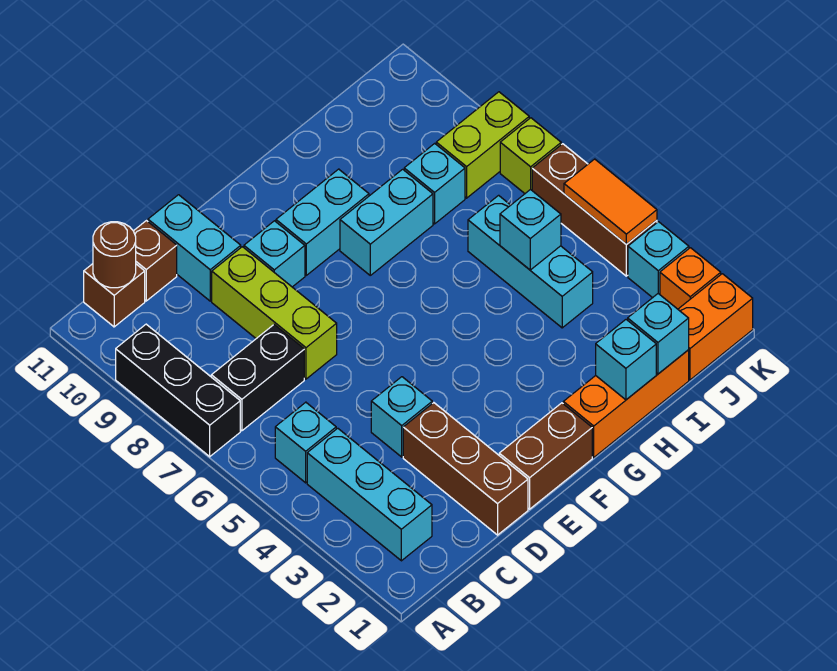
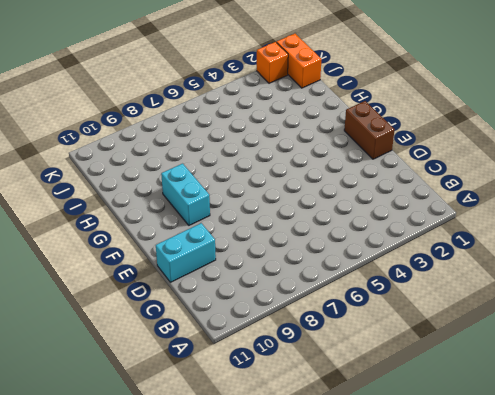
none -> black brick A7:A9 level 1
none -> cyan brick B2:B4 level 1
none -> cyan brick B5 level 1

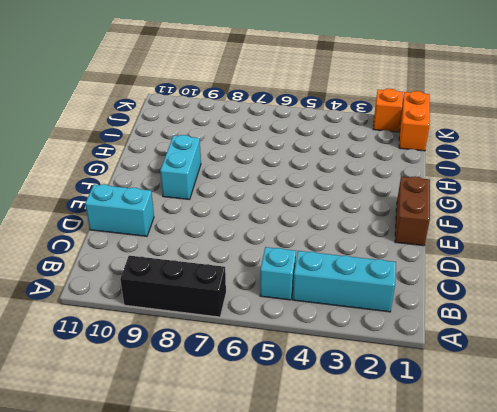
none -> black brick B7:C7 level 1
none -> brown brick B11 level 1
none -> brown brick C11 level 1

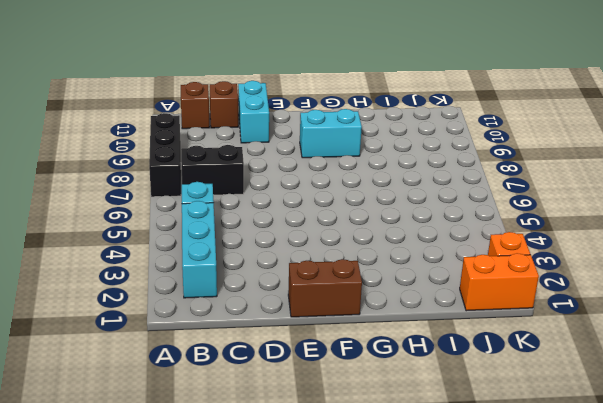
none -> brown brick D1:D3 level 1
none -> cyan brick D4 level 1
none -> lime brick D7:D9 level 1

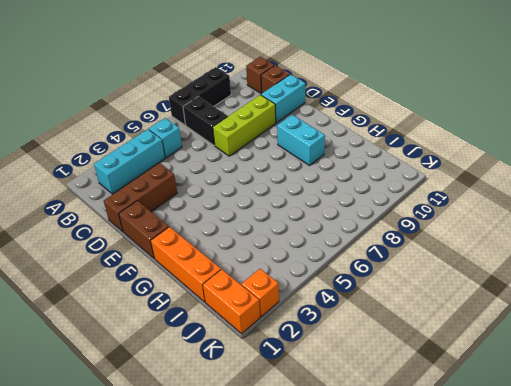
none -> cyan brick D4 level 1
none -> cyan brick E9 level 1
none -> cyan brick G8:H8 level 1

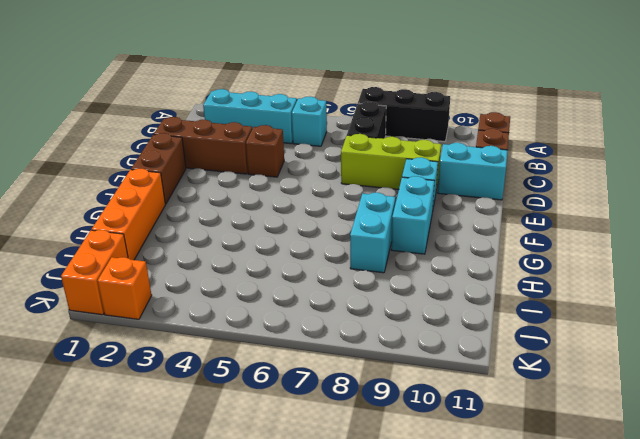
brown brick D4 level 1 -> cyan brick D4 level 1
none -> cyan brick I4:I6 level 1
none -> cyan brick I8 level 1
none -> lime brick J8:K8 level 1

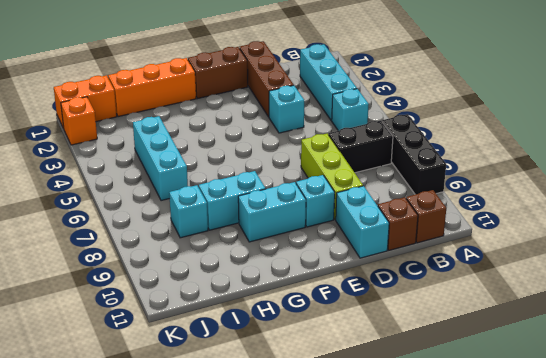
none -> lime brick J8:K8 level 1
none -> cyan brick K3 level 1
none -> brown brick K4:K6 level 1

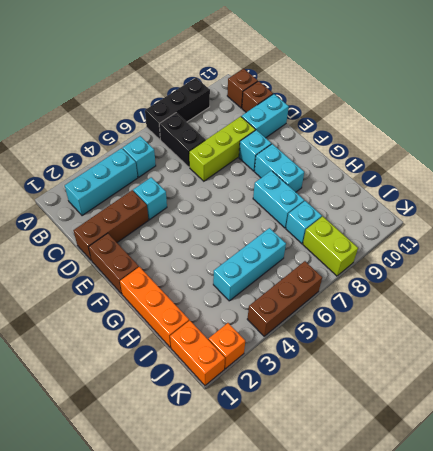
none -> cyan brick K3 level 1
none -> lime brick K7 level 1
none -> brown round brick B11 level 2

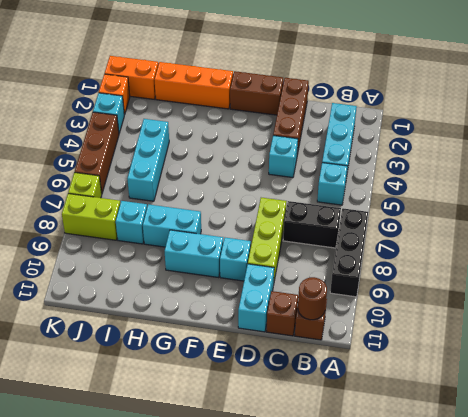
none -> cyan brick H1 level 2
none -> cyan brick I1 level 2
none -> cyan brick I5 level 2

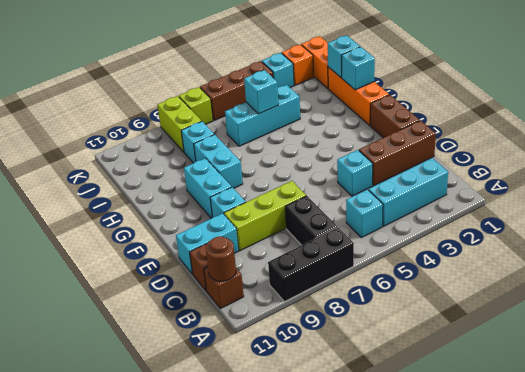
none -> orange tile K4:K5 level 2

